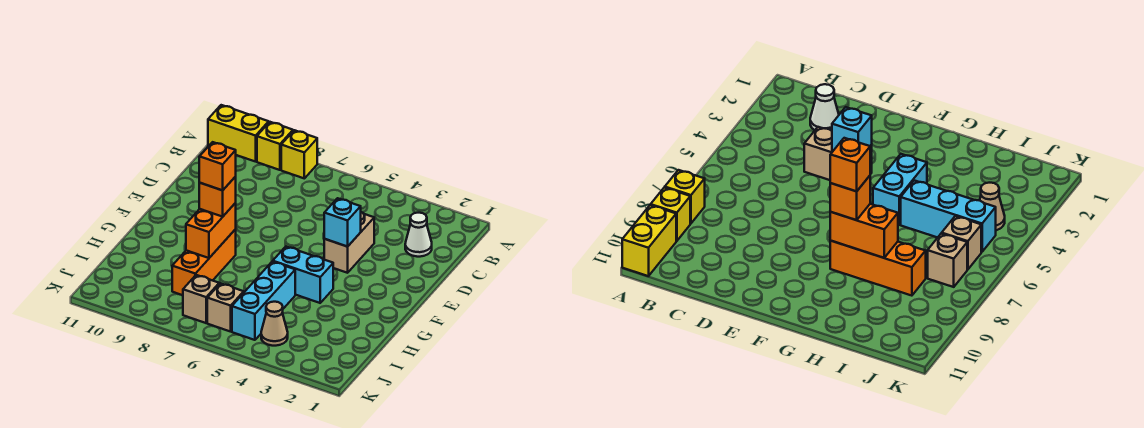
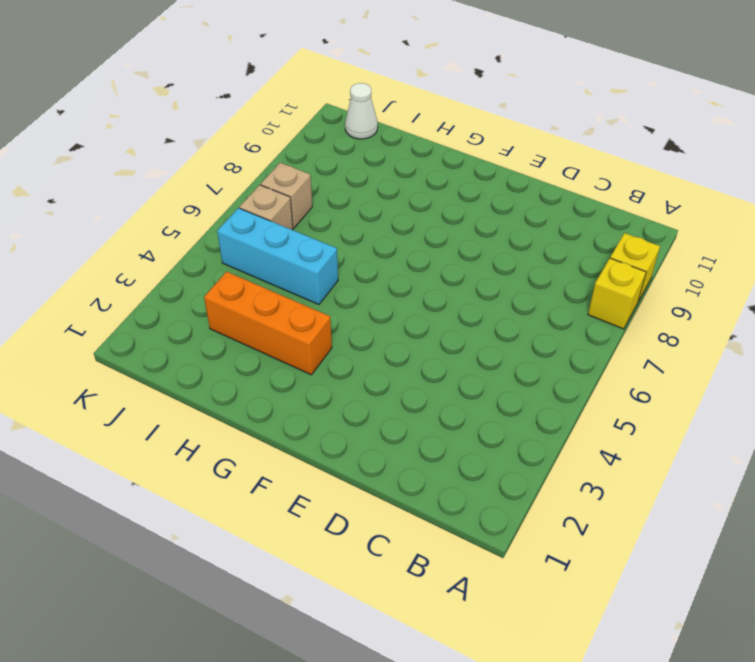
orange brick G3:I3 level 1 -> orange brick G8:I8 level 1
white cone J11 level 1 -> white cone C2 level 1
none -> yellow brick A10:A11 level 1
none -> tan brick D4:E4 level 1
none -> cyan brick G4:G5 level 1

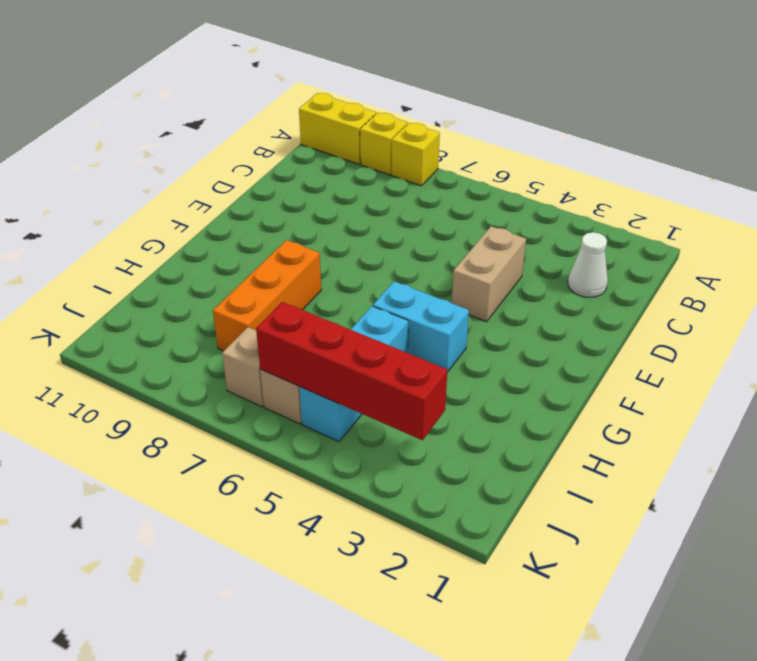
red brick J3:J6 level 2 -> none
none -> tan cone J4 level 1
none -> cyan brick E4 level 2
none -> orange brick G8:H8 level 2

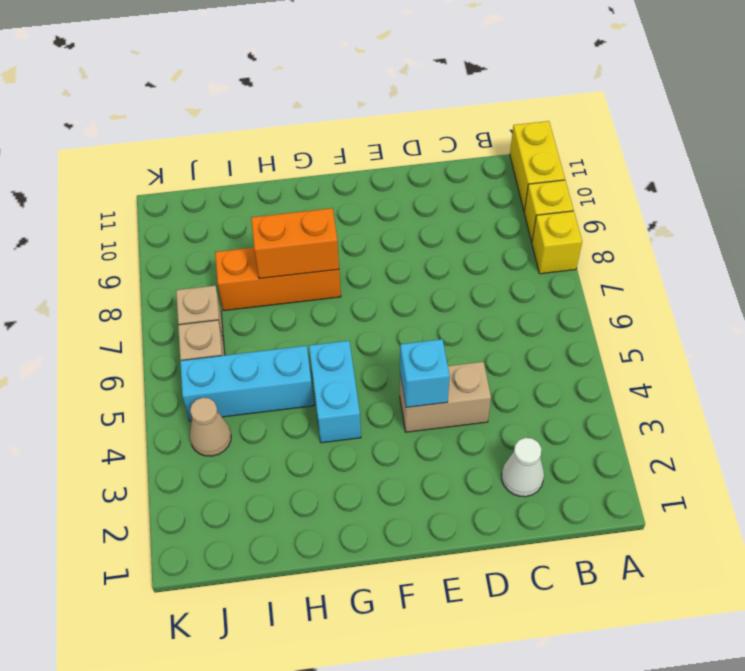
none -> orange brick G8 level 3
none -> orange brick G8 level 4

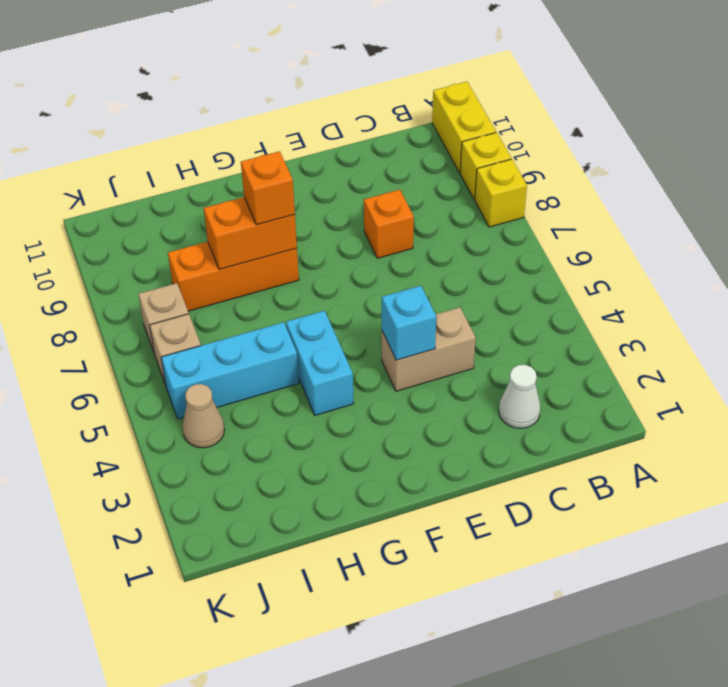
orange brick D8 level 1 -> orange brick G8 level 4

